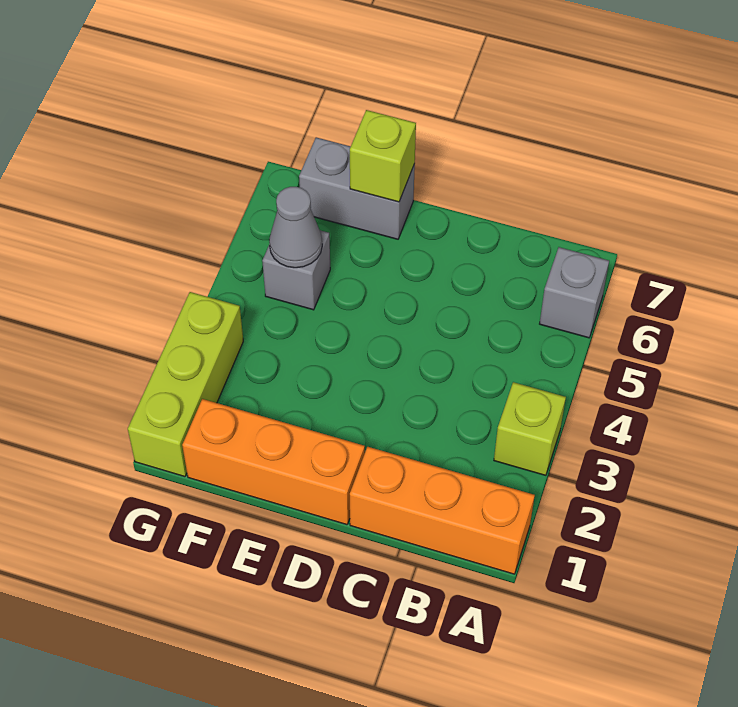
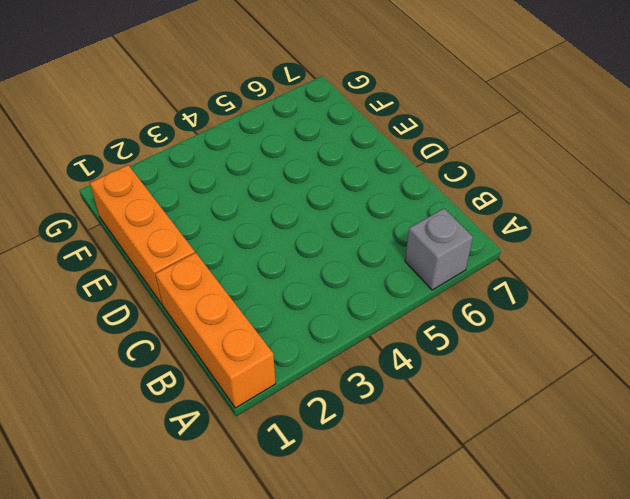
none -> lime brick A3 level 1
none -> grey brick E7:F7 level 1

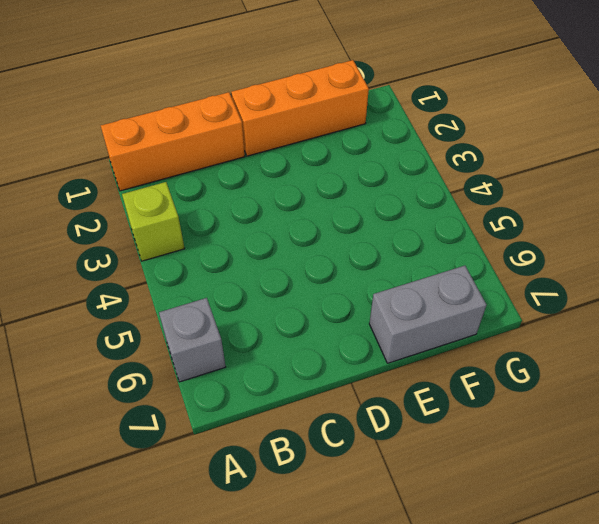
none -> grey brick F5 level 1
none -> lime brick G1:G3 level 1

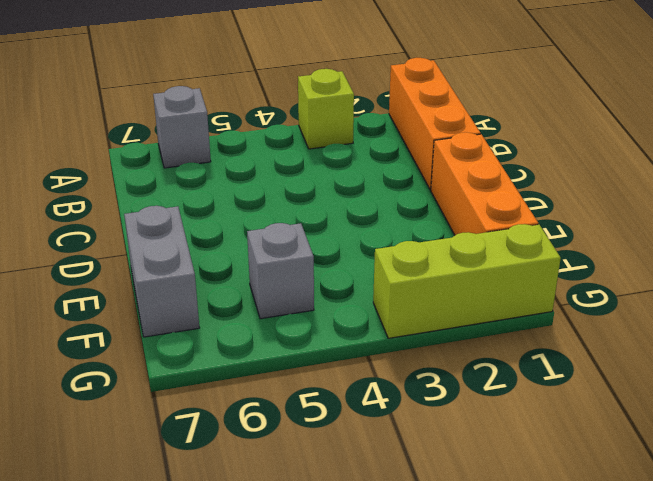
none -> lime brick E7 level 2
none -> grey cone F5 level 2

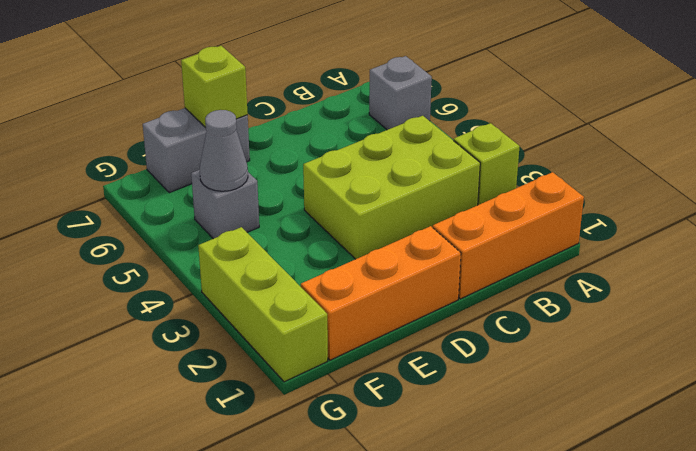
lime brick B3:D4 level 1 -> none

